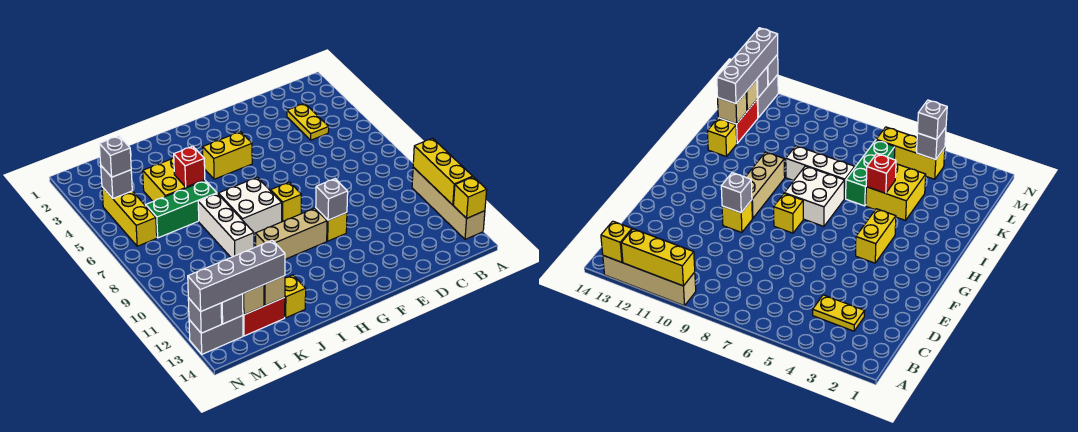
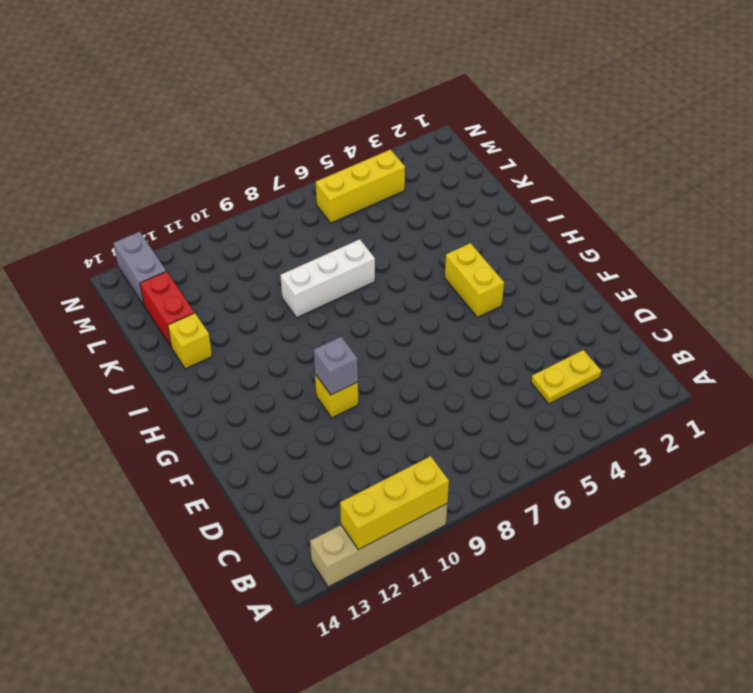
none -> yellow brick G8 level 1
none -> tan brick G10:I10 level 1
none -> white brick H7:I8 level 1

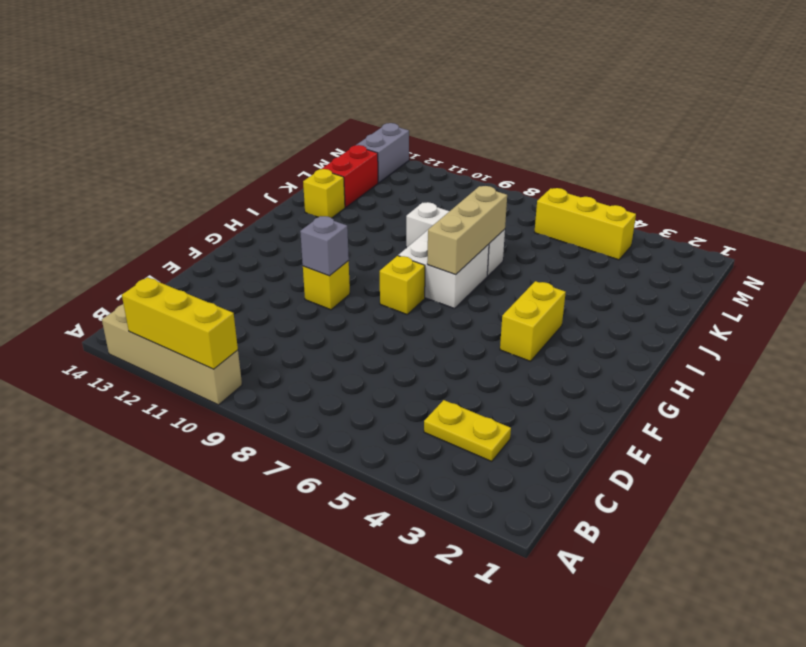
tan brick H7:J7 level 2 -> tan brick G10:I10 level 1
none -> yellow brick J4:K5 level 1
none -> green brick J6:L6 level 1
none -> yellow brick A13 level 2

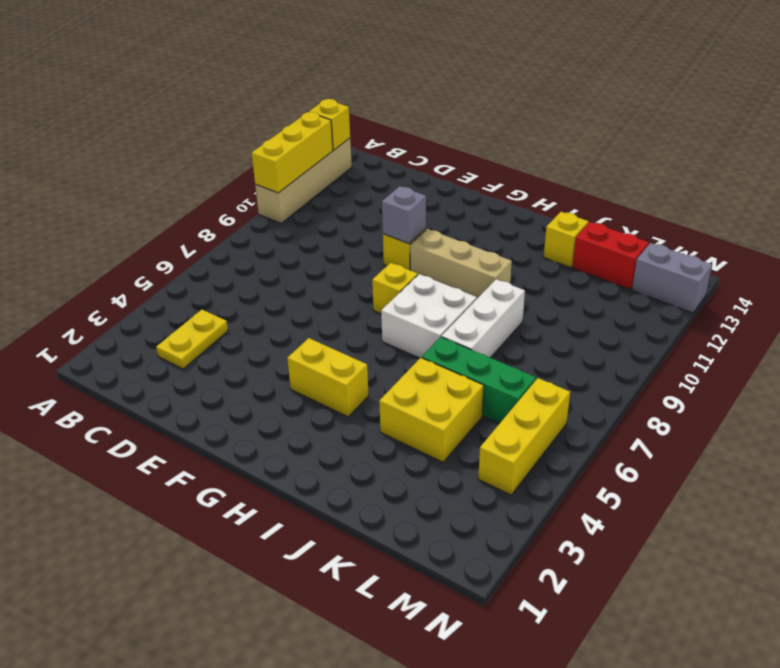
none -> red brick J5 level 2
none -> tan brick K13 level 2
none -> tan brick L13 level 2

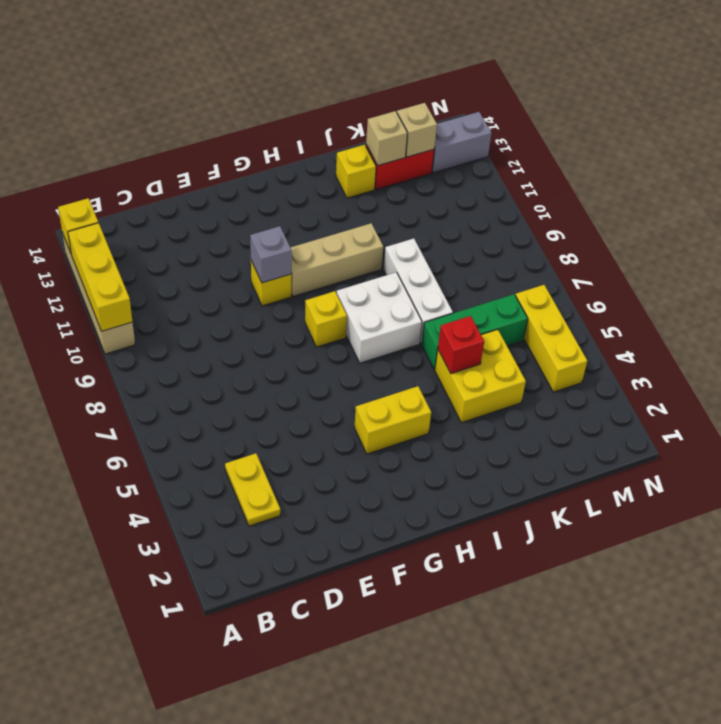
none -> grey brick M4 level 2
none -> grey brick M13 level 2
none -> grey brick N13 level 2

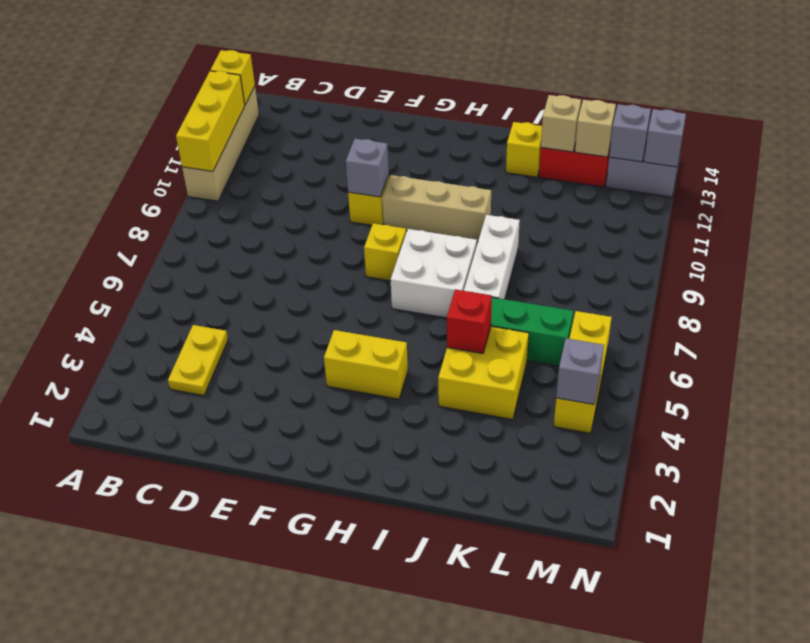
none -> grey brick K13:N13 level 3
none -> grey brick M4 level 3

